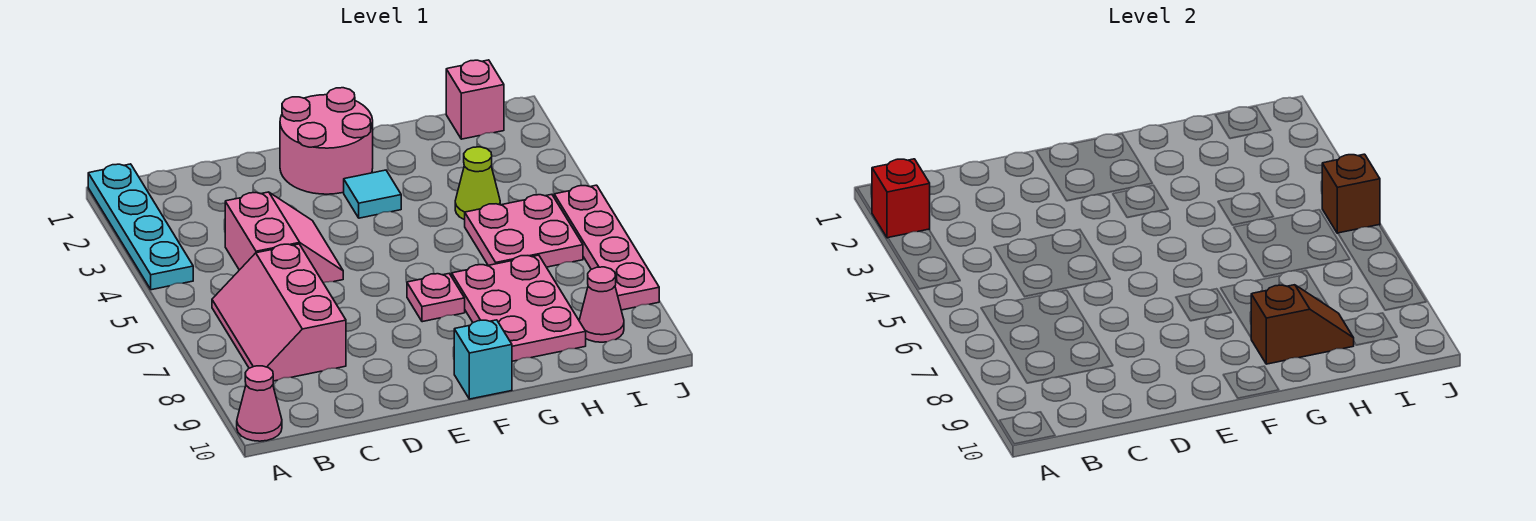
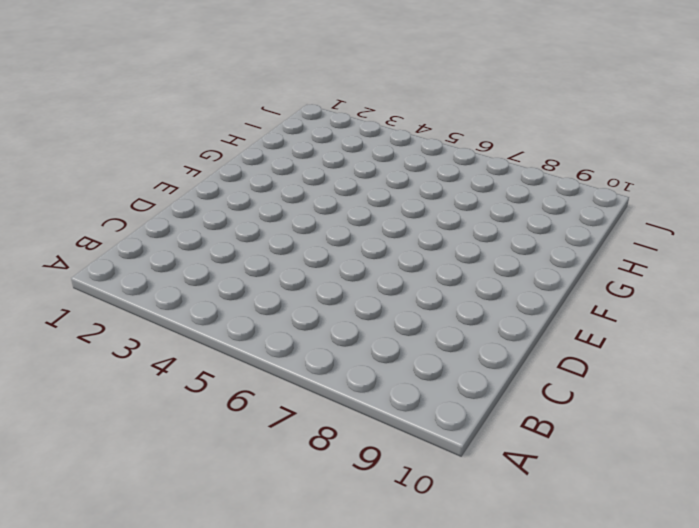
none -> cyan plate A1:A4 level 1
none -> pink cone A10 level 1
none -> pink slope B6:C8 level 1 top C

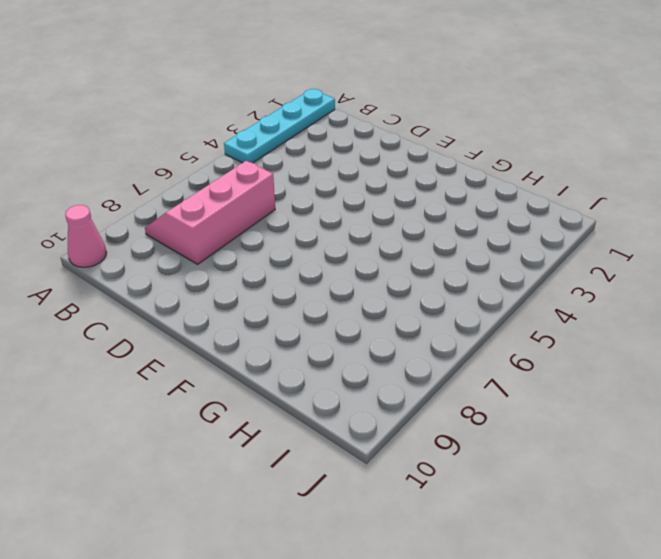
none -> pink slope C4:D5 level 1 top C
none -> pink round brick E1:F2 level 1
none -> cyan tile F3 level 1

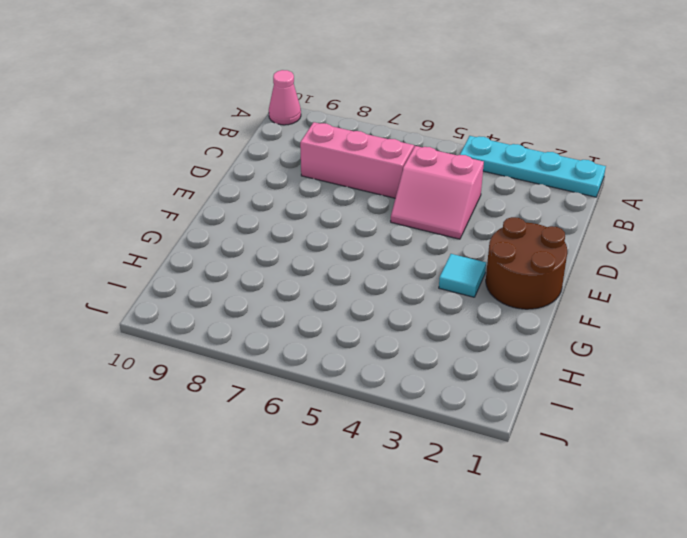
brown round brick E1:F2 level 1 -> pink round brick E1:F2 level 1
none -> pink plate F7 level 1
none -> cyan brick F10 level 1
none -> pink plate G7:H9 level 1

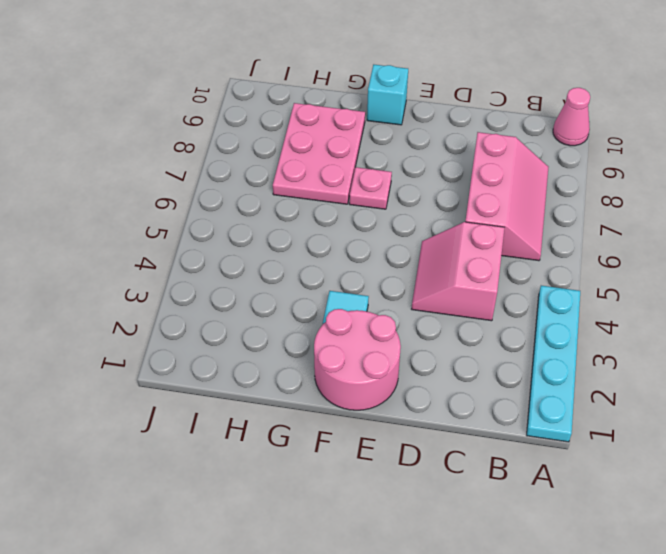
none -> lime cone H4 level 1
none -> pink plate H5:I6 level 1
none -> pink brick I1 level 1

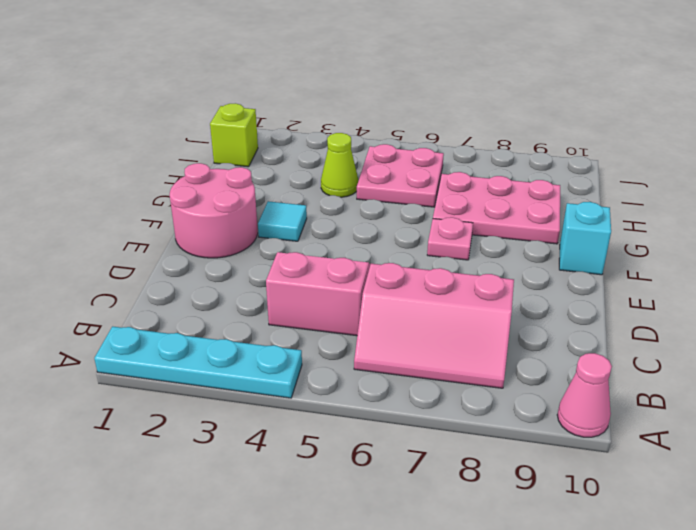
lime brick I1 level 1 -> pink brick I1 level 1
none -> pink cone I9 level 1
none -> pink plate J5:J8 level 1
none -> red brick A2 level 2

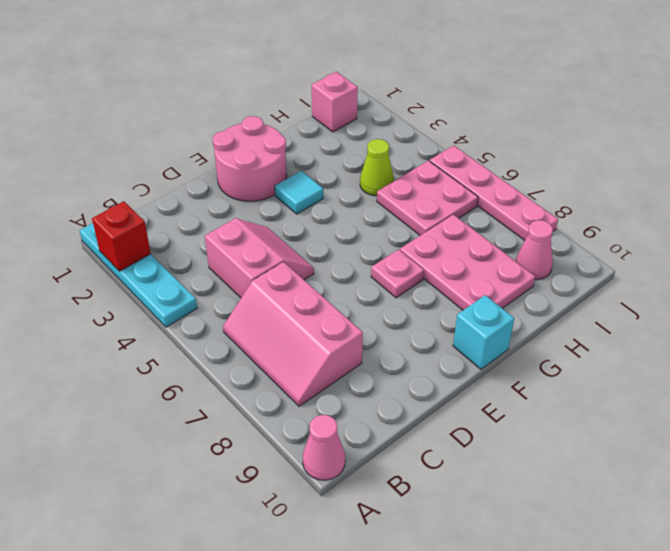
none -> brown slope G9:H9 level 2 top G
none -> brown brick J5 level 2

